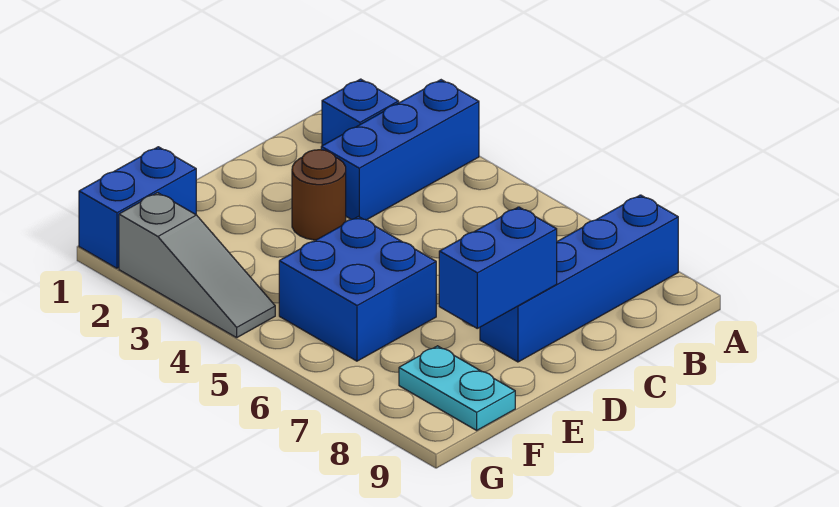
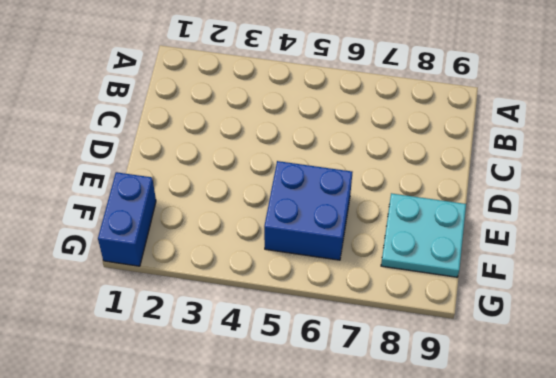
cyan plate E8:F9 level 1 -> cyan plate F8:F9 level 1
none -> blue brick A3:C3 level 1
none -> blue brick A8:D8 level 1

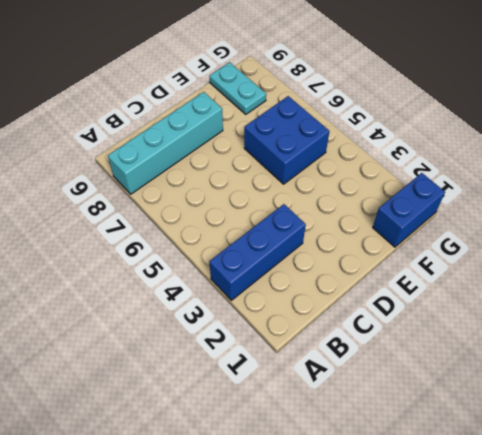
cyan brick A8:D8 level 1 -> blue brick A8:D8 level 1
none -> blue brick B2 level 1
none -> brown round brick D3 level 1

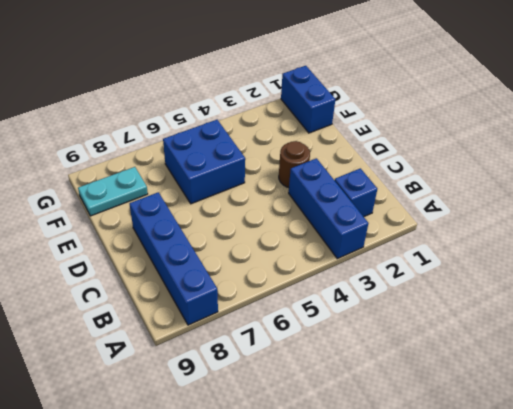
none -> grey slope G2:G4 level 1 top 2
none -> blue brick D8:E8 level 2

